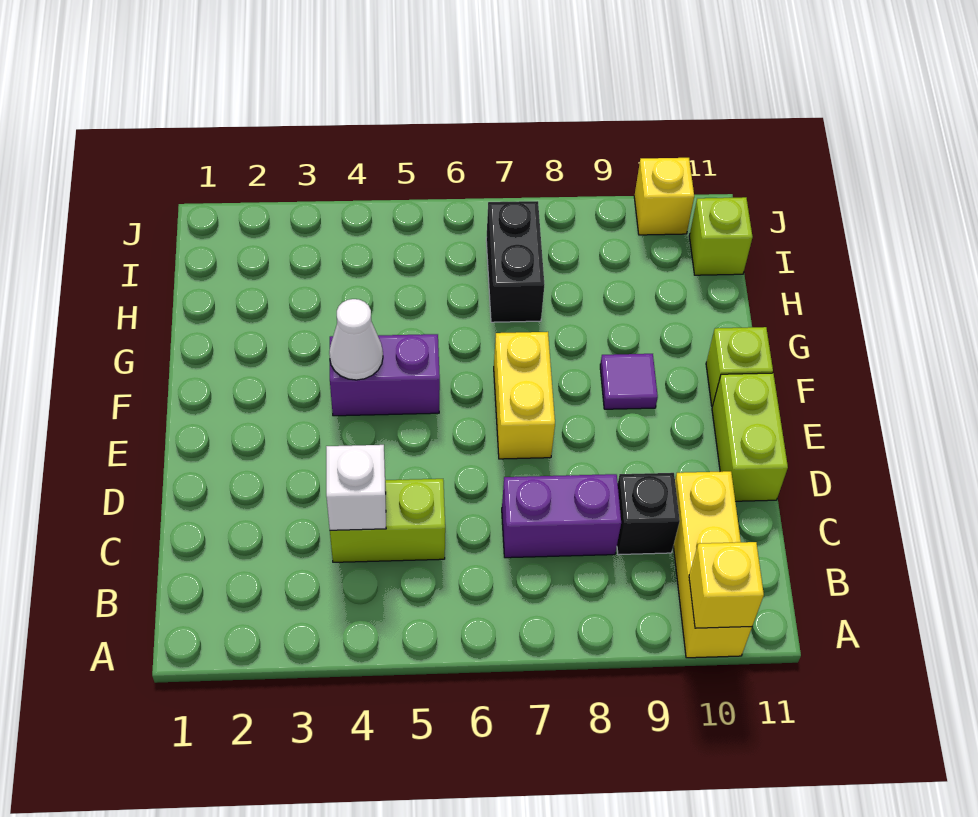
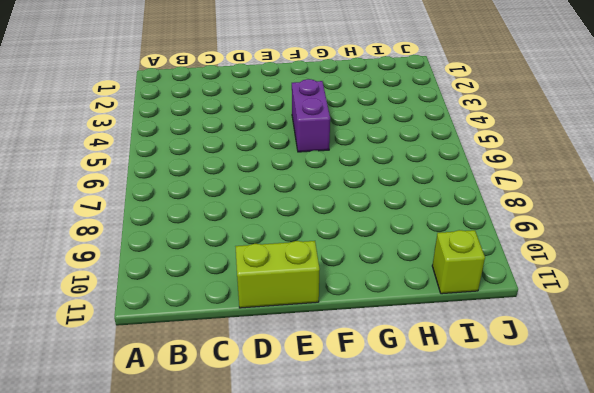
none -> yellow brick A10:C10 level 1
none -> lime brick C4:C5 level 1
none -> purple brick C7:C8 level 1

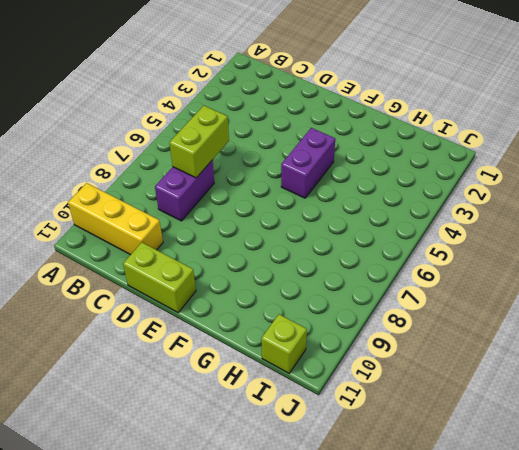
lime brick C6:C7 level 2 -> lime brick C4:C5 level 1
none -> black brick C9 level 1
none -> yellow brick E7:F7 level 1
none -> purple tile F9 level 1

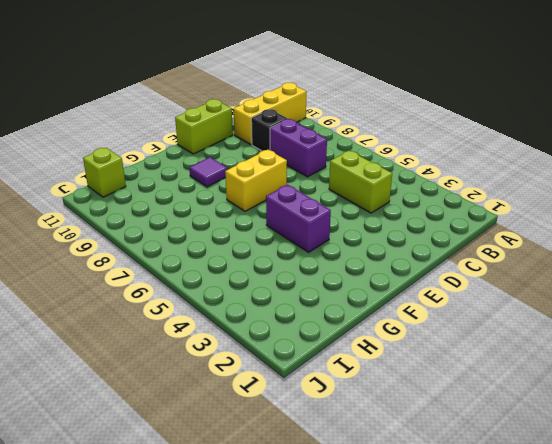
none -> lime brick F11 level 1
none -> black brick H7:I7 level 1
none -> yellow brick J10 level 1

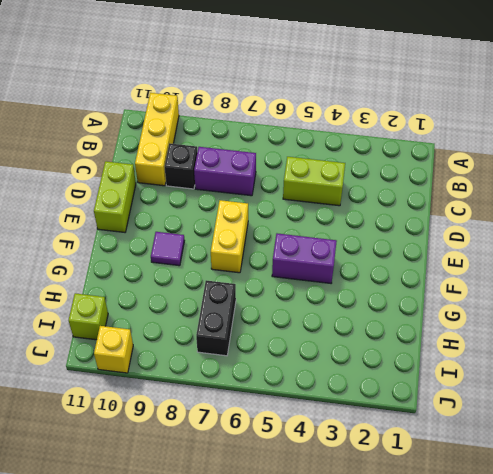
none -> lime brick F11 level 1
none -> yellow brick A10 level 2
none -> white brick C4 level 2

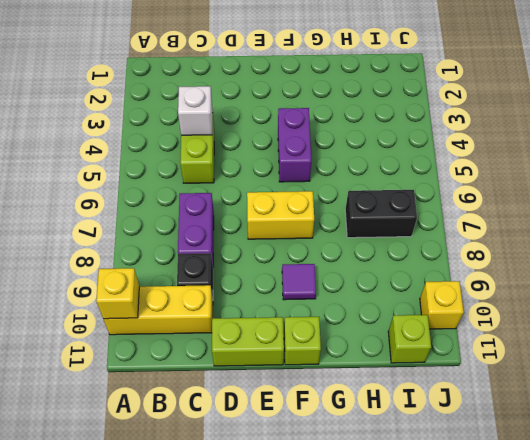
none -> white cone F4 level 2

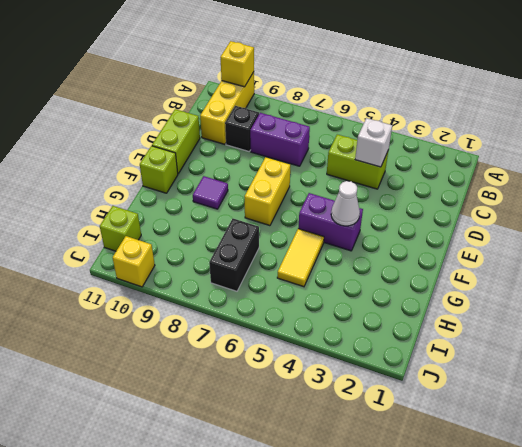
yellow tile G5:H5 level 1 -> none

